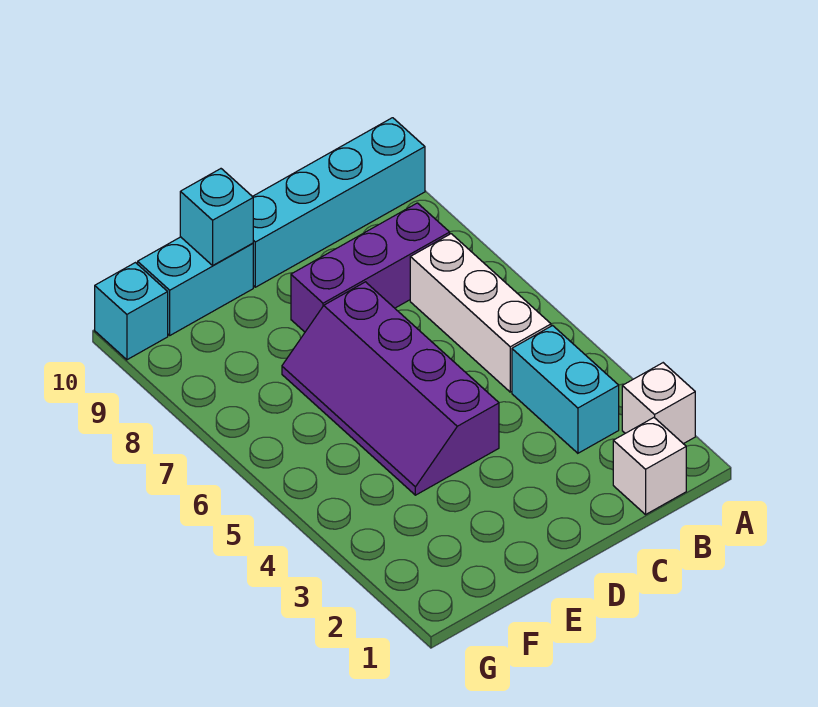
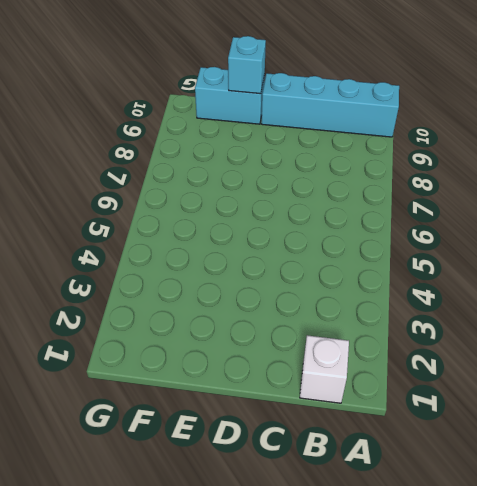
none -> white brick A2 level 1
none -> cyan brick B3:B4 level 1

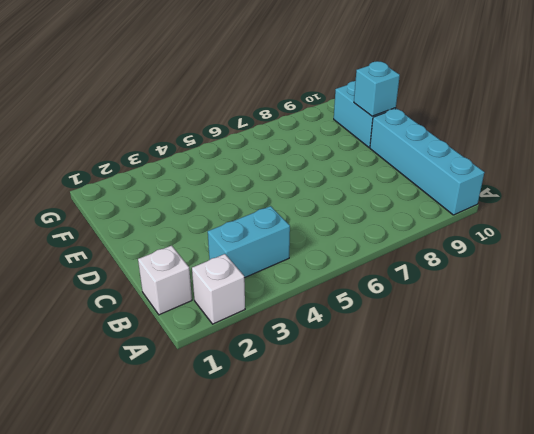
none -> white brick B5:B7 level 1
none -> purple brick B8:D8 level 1

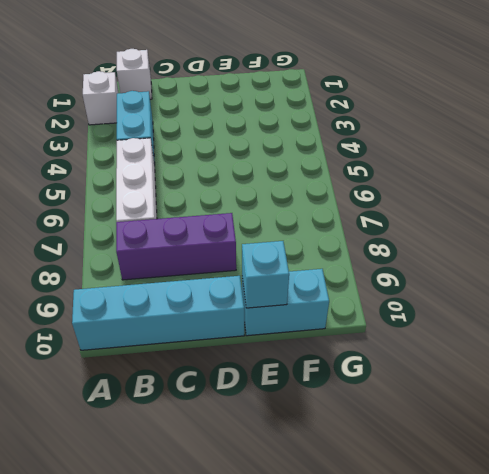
none -> purple slope D4:E7 level 1 top D
none -> cyan brick G10 level 1

